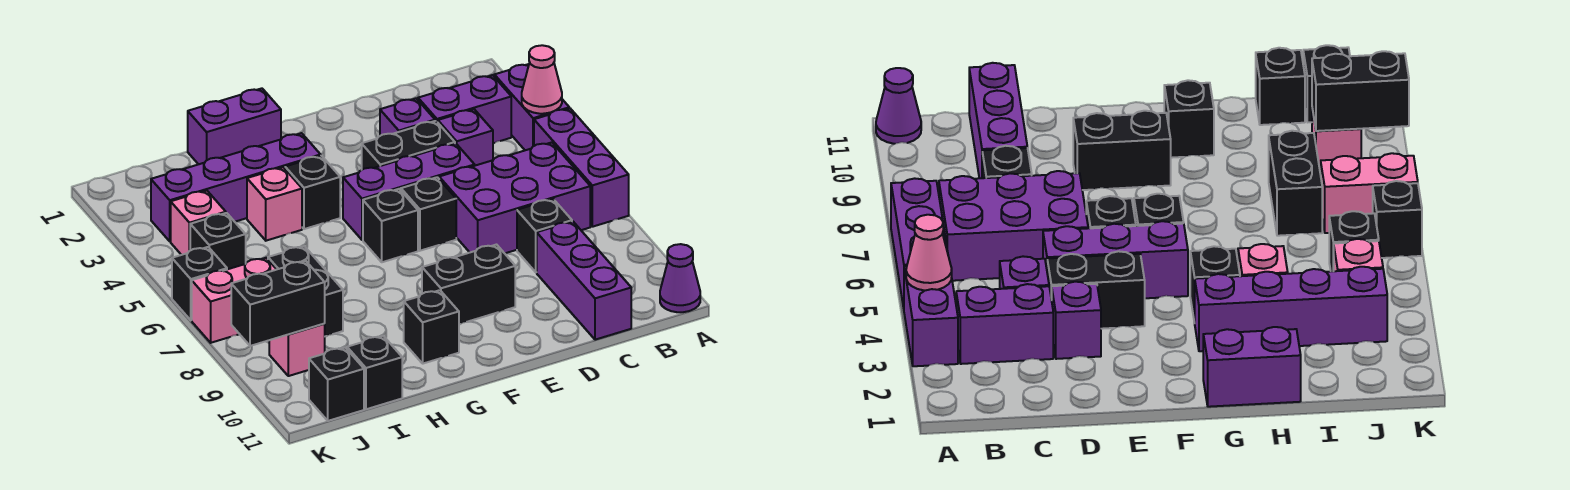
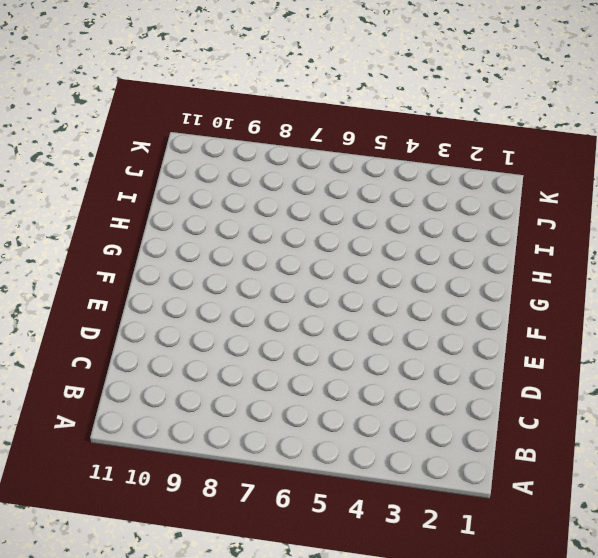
none -> purple brick A3:A4 level 1
none -> purple brick A5:A7 level 1
none -> purple cone A11 level 1

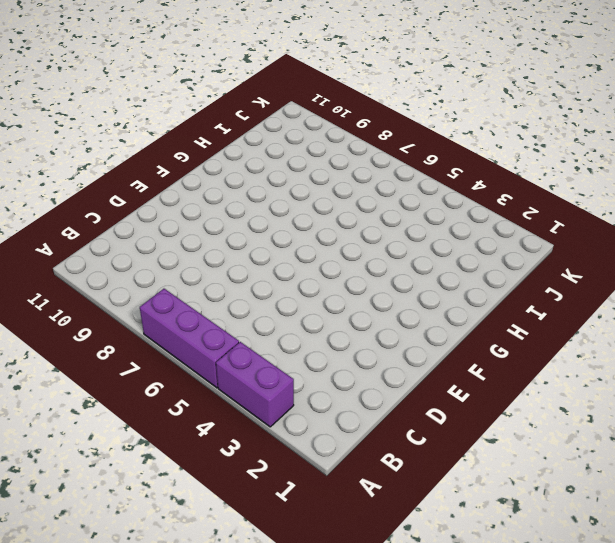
none -> purple cone A11 level 1
none -> purple brick B3:C3 level 1
none -> purple brick B6:D7 level 1

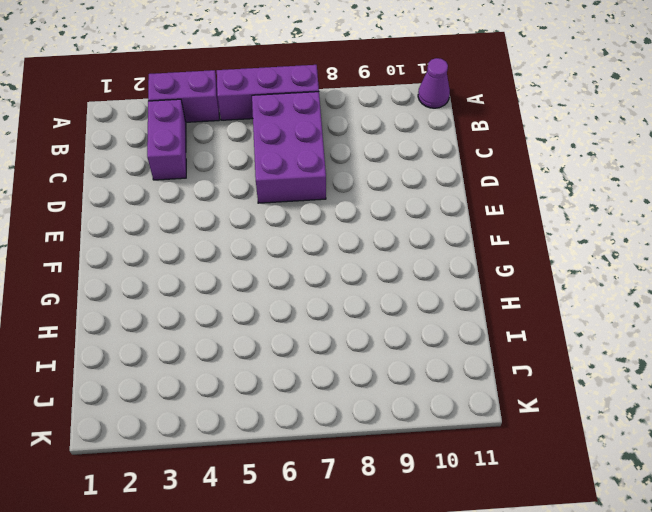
none -> purple brick C4 level 1
none -> black brick C8 level 1
none -> purple brick C9:C11 level 1

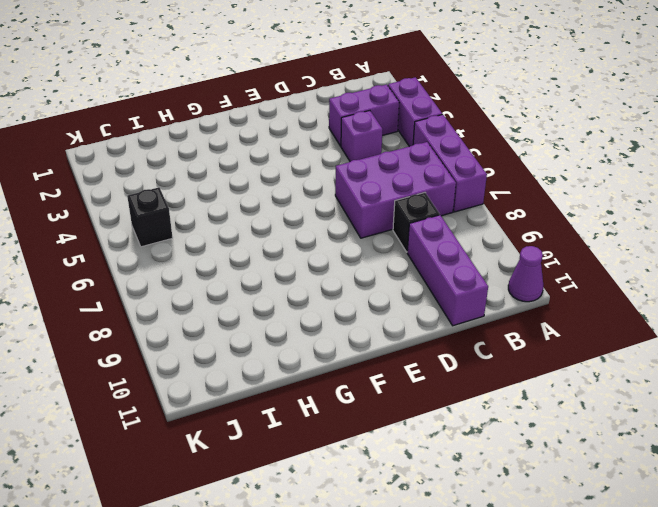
none -> purple brick D3 level 1
none -> black brick D4:E4 level 1
none -> purple brick D5:F5 level 1

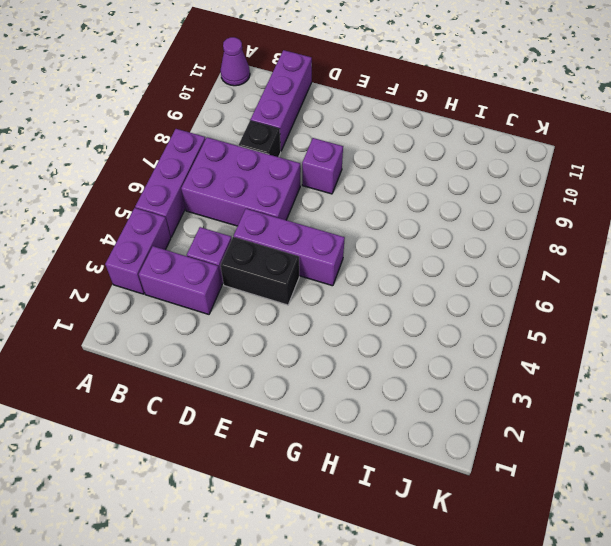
purple brick E8 level 1 -> purple brick D3 level 1
none -> black brick E6 level 1
none -> black brick E9:F9 level 1
none -> black brick F6 level 1

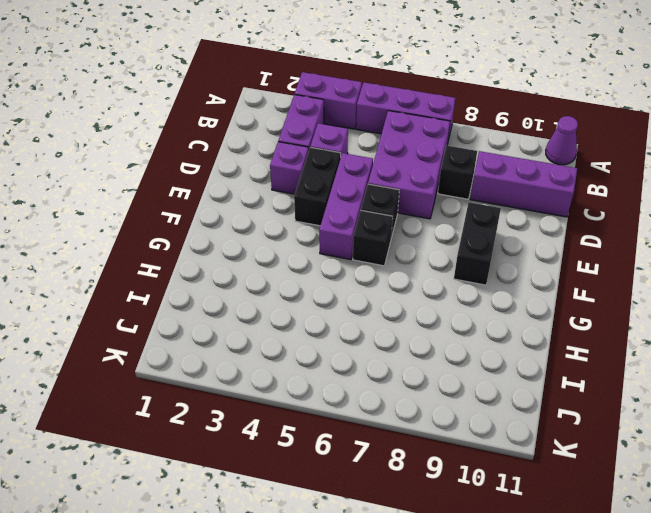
none -> purple brick G1:H1 level 1
none -> purple brick G3:J3 level 1
none -> black brick G4 level 1

